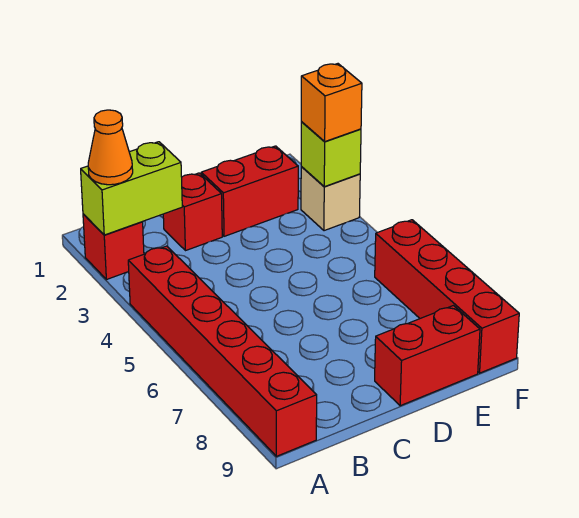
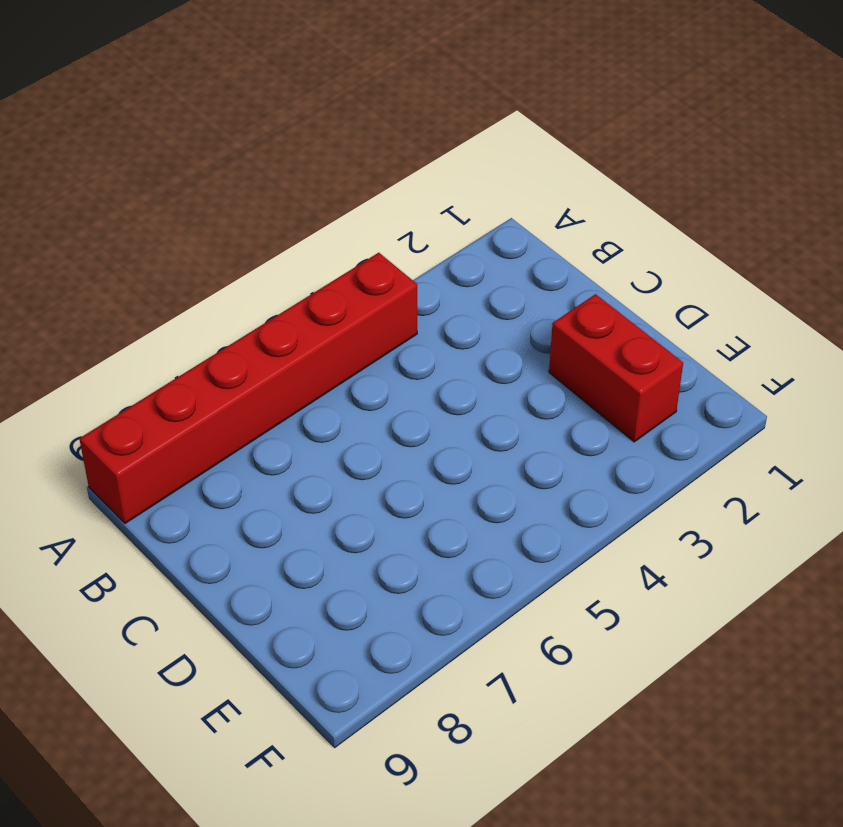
none -> red brick A2 level 1
none -> red brick C2 level 1

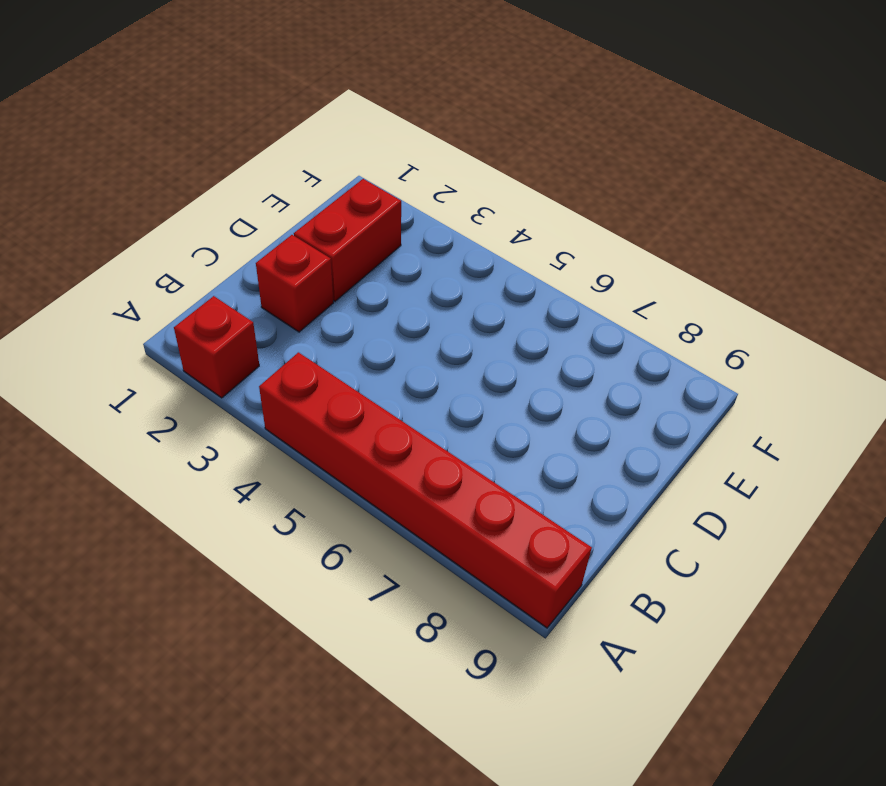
none -> red brick D9:E9 level 1
none -> tan brick F3 level 1

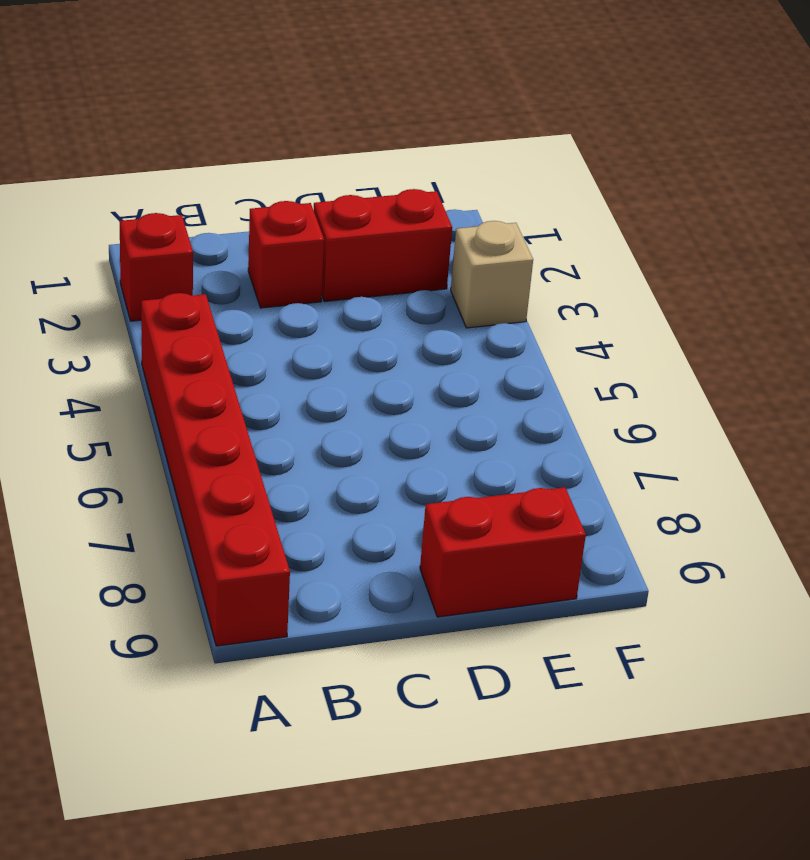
none -> red brick F6:F9 level 1
none -> lime brick A2:B2 level 2

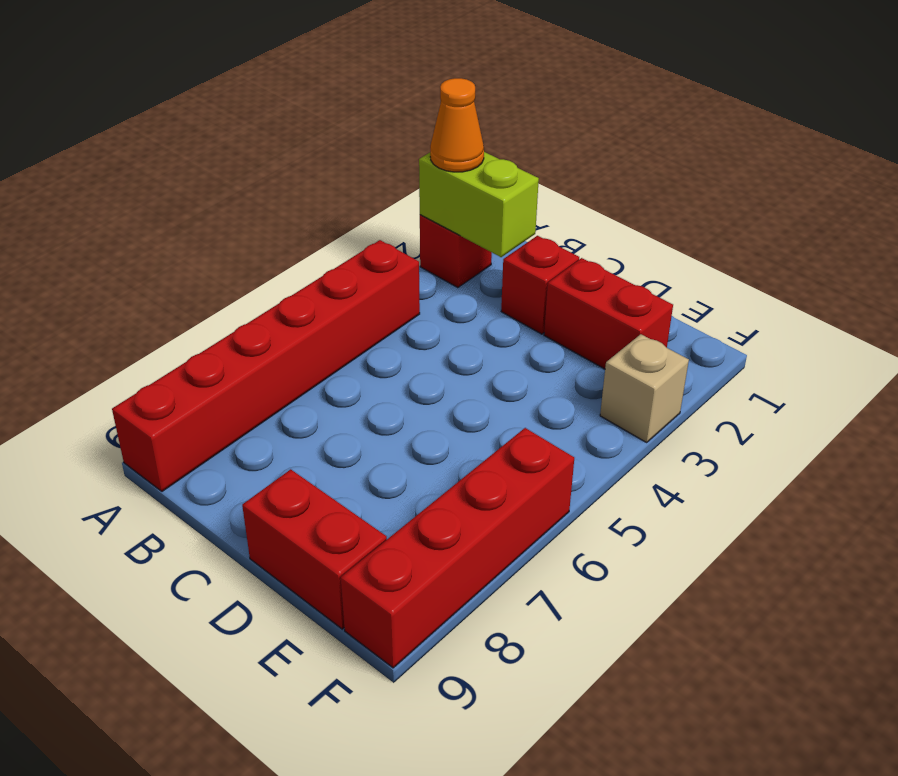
none -> lime brick F3 level 2
none -> orange brick F3 level 3

